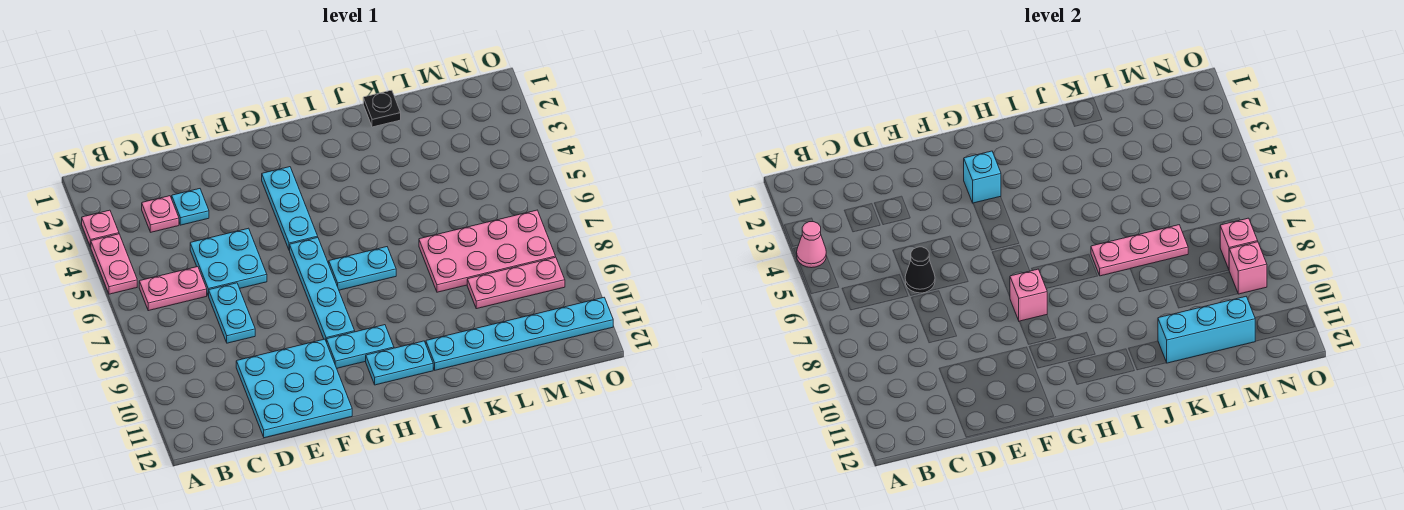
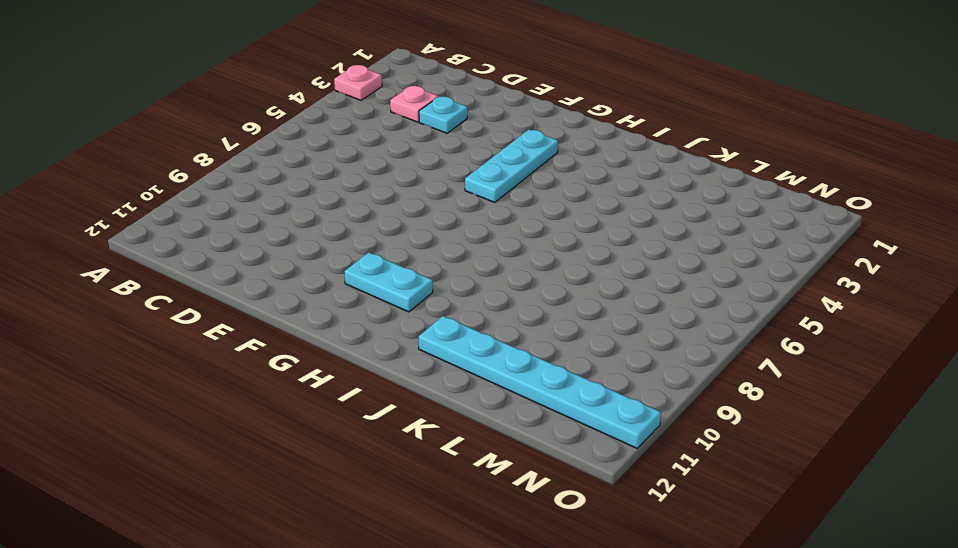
none -> pink plate A4:A5 level 1
none -> pink plate B6:C6 level 1
none -> cyan plate D5:E6 level 1

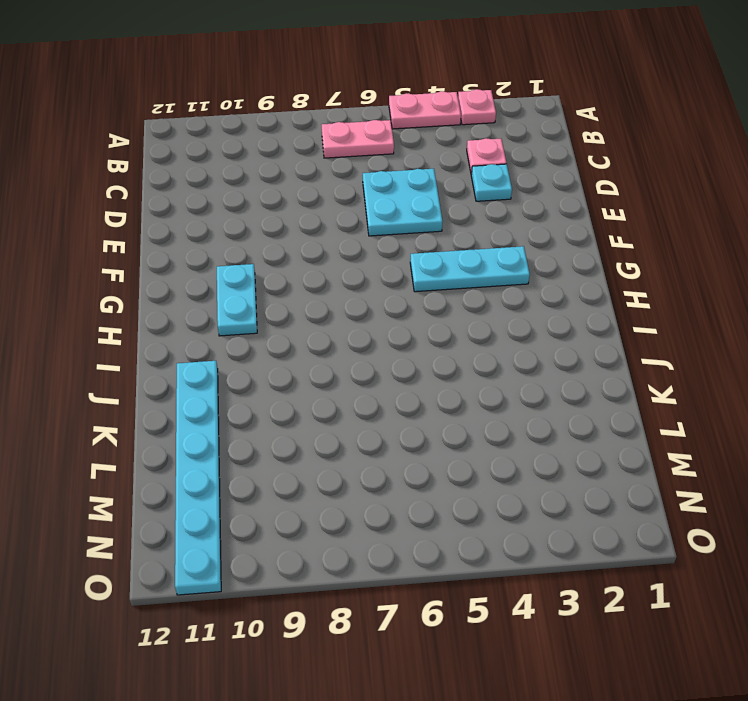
pink plate B6:B7 level 1 -> pink plate B6:C6 level 1
none -> cyan plate D7:D8 level 1
none -> cyan plate D10:F12 level 1
none -> cyan plate G6:G9 level 1

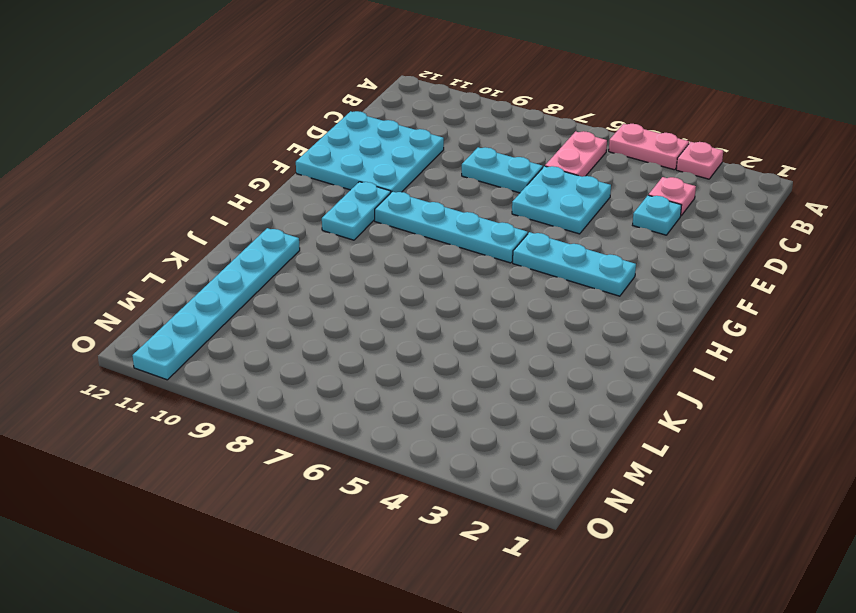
none -> cyan plate H7:I7 level 1
none -> cyan plate H11:I11 level 1
none -> black plate K1 level 1

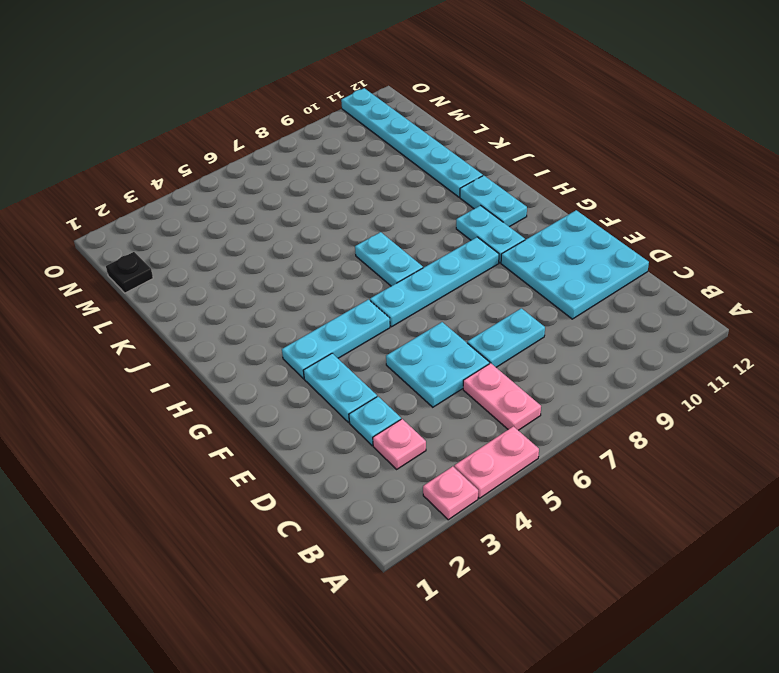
cyan plate E3:F3 level 1 -> none
black plate M1 level 1 -> black plate K1 level 1
none -> pink plate K7:N8 level 1
none -> pink plate L9:N9 level 1
none -> pink cone A4 level 2

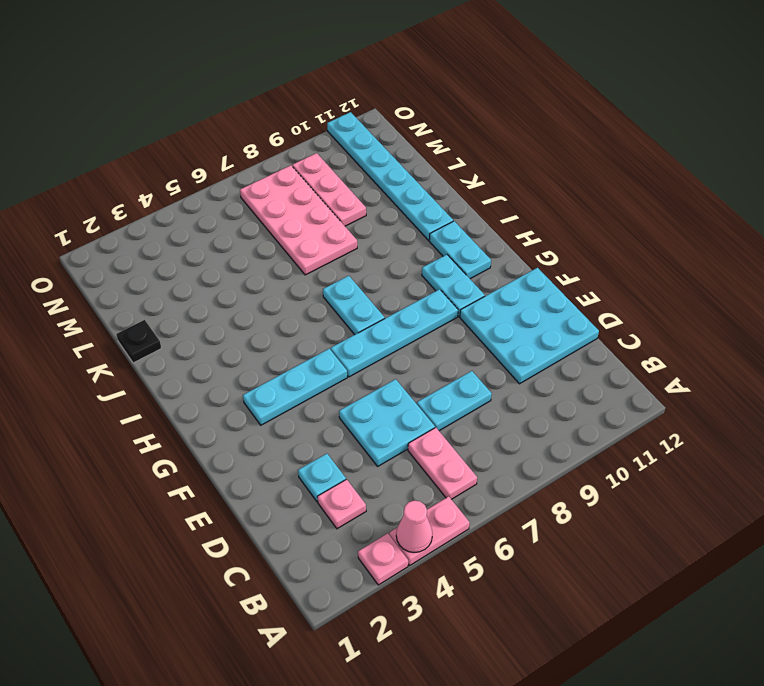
none -> black cone D6 level 2
none -> cyan brick G3 level 2
none -> pink brick G8 level 2

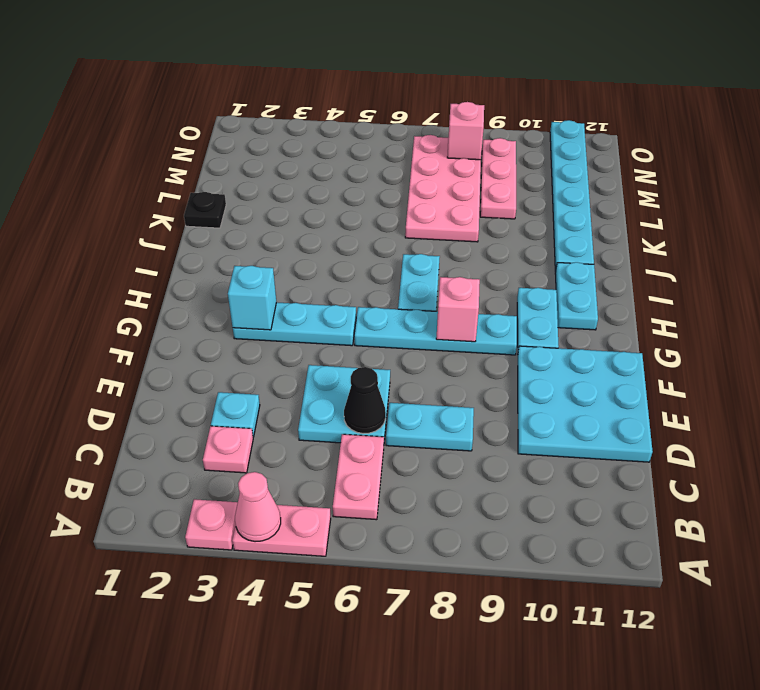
none -> pink plate J7:L7 level 2
none -> cyan brick K11:M11 level 2
none -> pink brick N9 level 2

